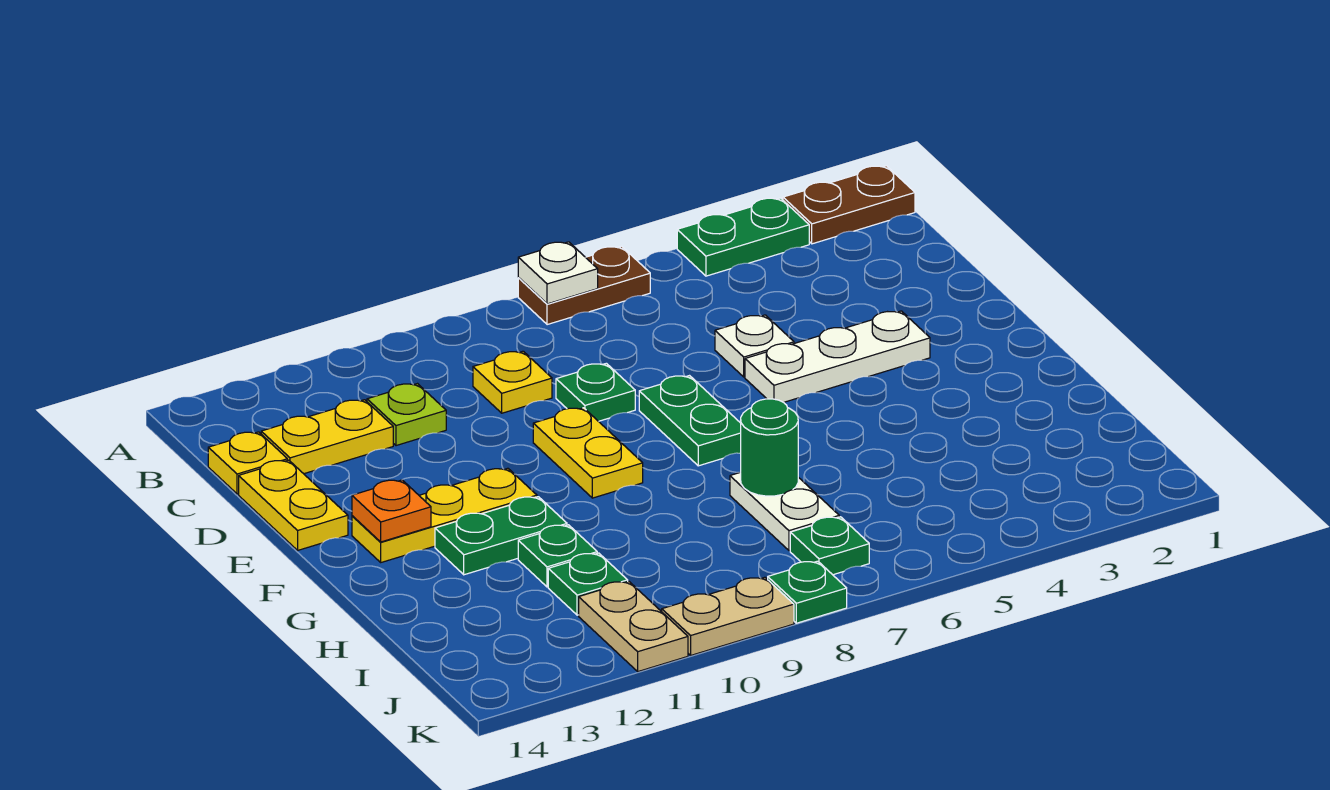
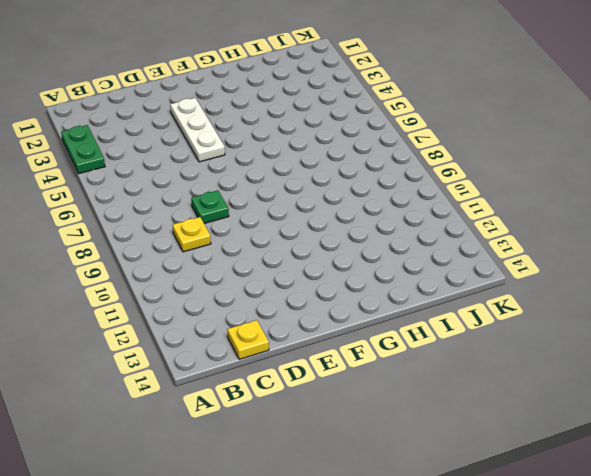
none -> brown plate A1:A2 level 1
none -> brown plate A6:A7 level 1
none -> lime plate C11 level 1

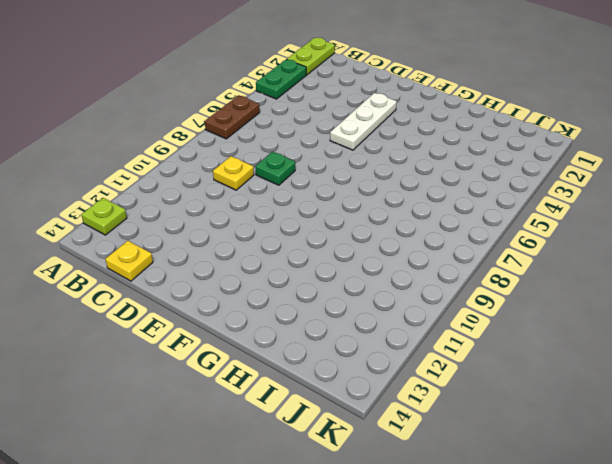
lime plate A1:A2 level 1 -> brown plate A1:A2 level 1
lime plate A13 level 1 -> lime plate C11 level 1
none -> yellow plate C12:C13 level 1
none -> white plate D5 level 1
none -> yellow plate D14:E14 level 1

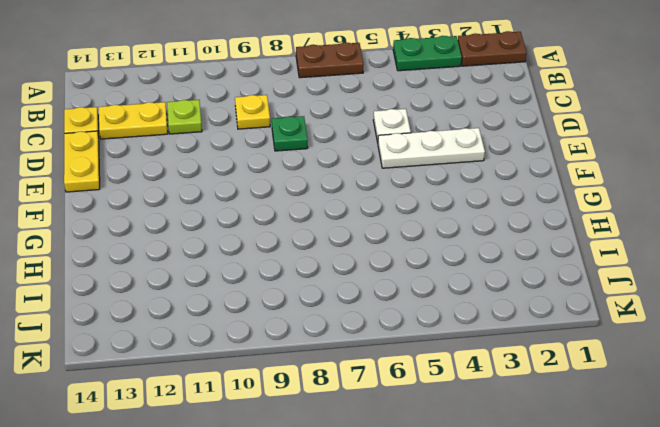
none -> green plate E7:F7 level 1
none -> yellow plate E9:F9 level 1
none -> yellow plate F11:F13 level 1

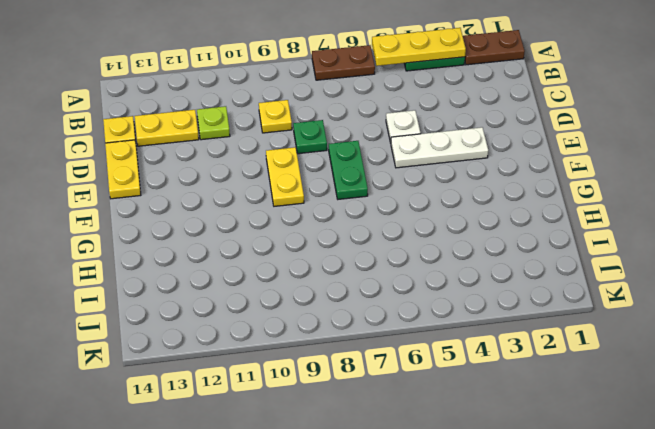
yellow plate A3:A5 level 2 -> yellow plate F11:F13 level 1
none -> green plate G11:G12 level 1
none -> white plate H7:I7 level 1
none -> green plate H11 level 1

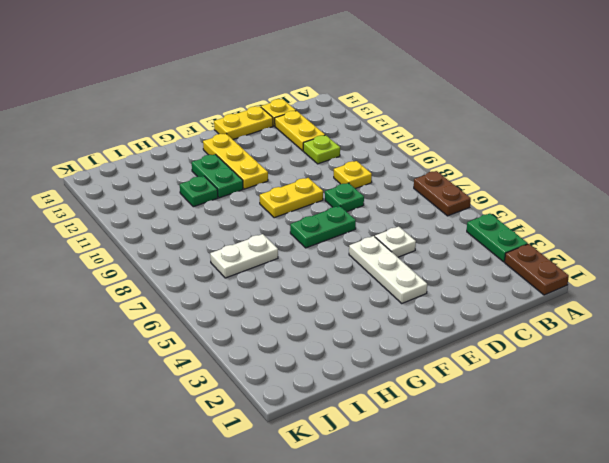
none -> green plate I11 level 1
none -> green plate J7 level 1
none -> tan plate J11:K11 level 1

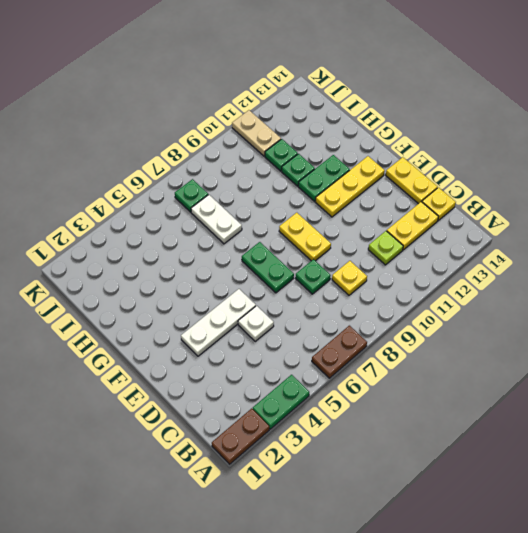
none -> green plate K8 level 1
none -> tan plate K9:K10 level 1
none -> white plate A7 level 2

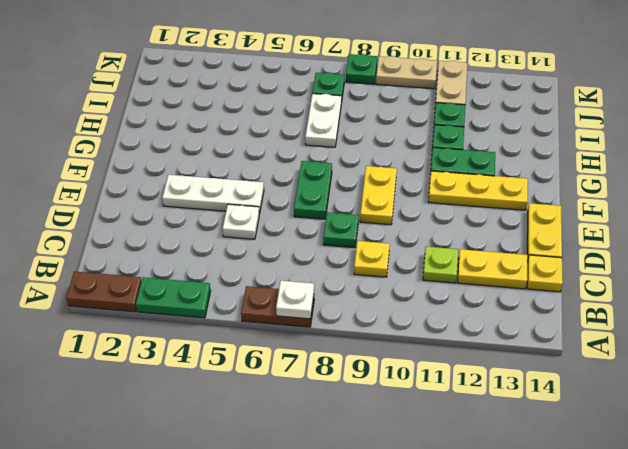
none -> orange plate F13 level 2
none -> green round brick H7 level 2

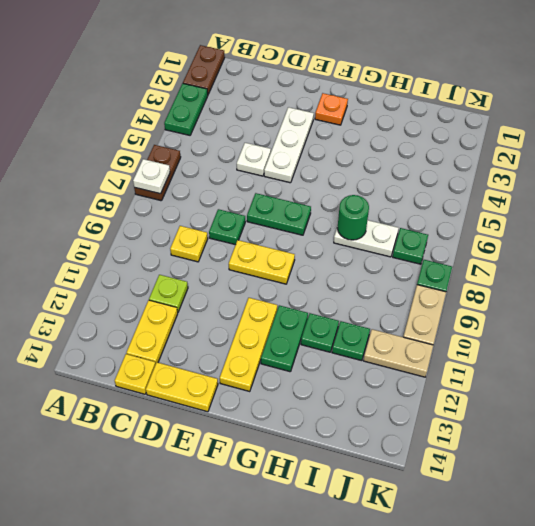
orange plate F2 level 1 -> orange plate F13 level 2

